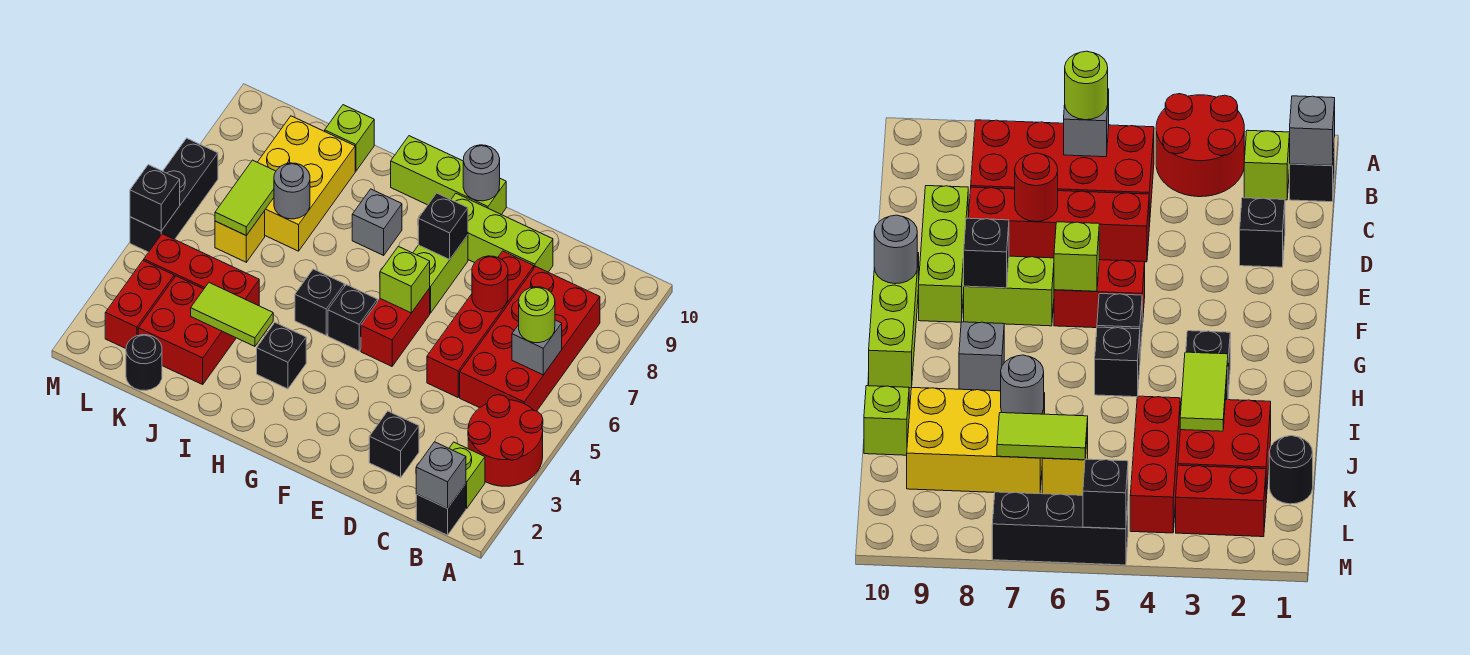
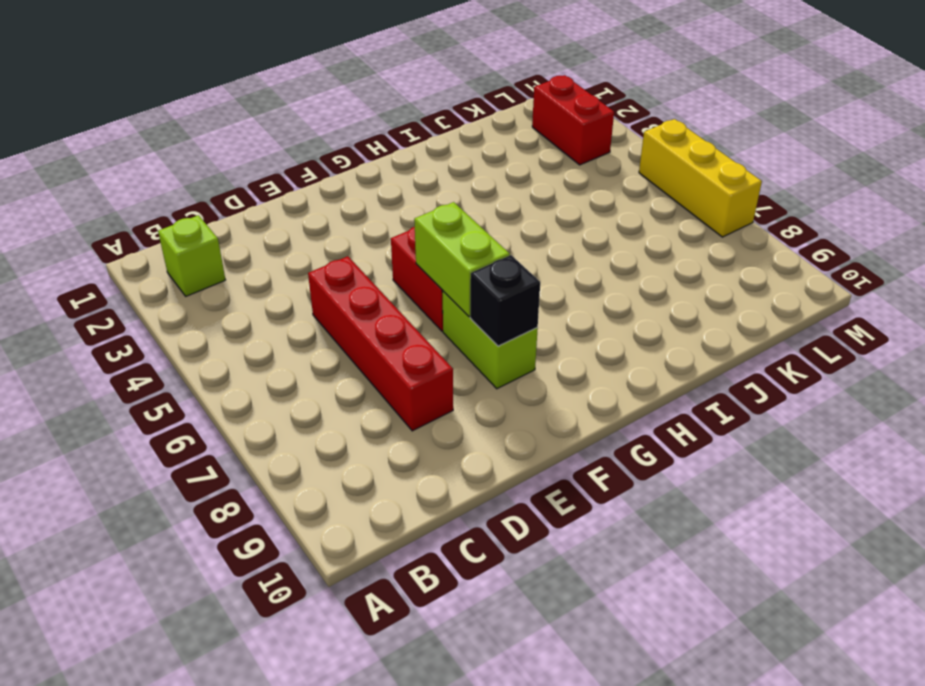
lime brick F6:F7 level 2 -> lime brick F6 level 2
yellow brick M5:M7 level 1 -> black brick M5:M7 level 1
none -> red round brick A3:B4 level 1
none -> black brick B1 level 1
none -> red brick B5:C8 level 1
none -> black brick D2 level 1

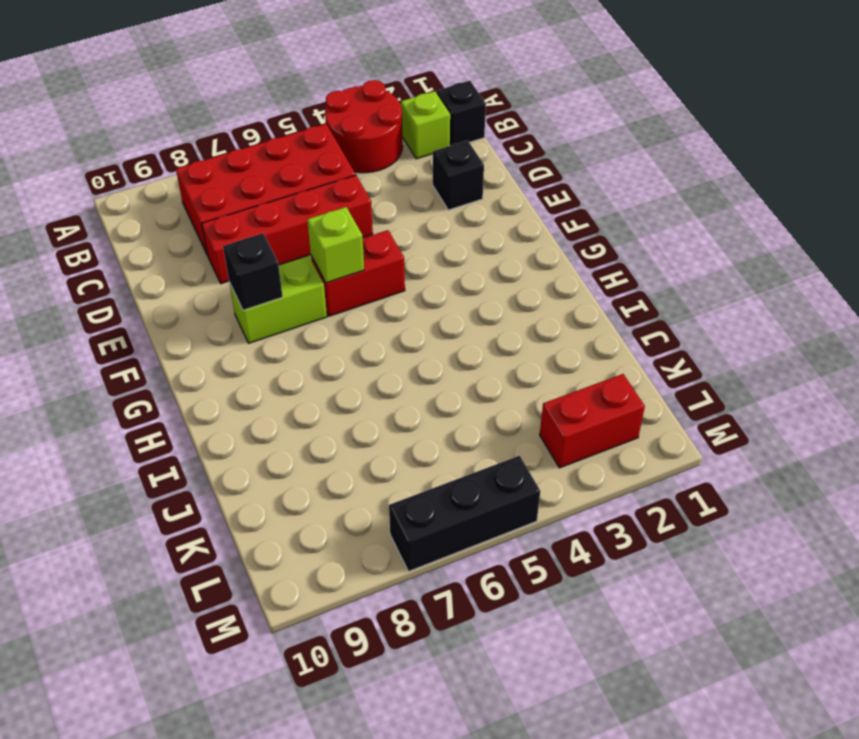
none -> lime brick D9:F9 level 1
none -> lime brick F10:H10 level 1
none -> black brick G5 level 1
none -> black brick H3 level 1

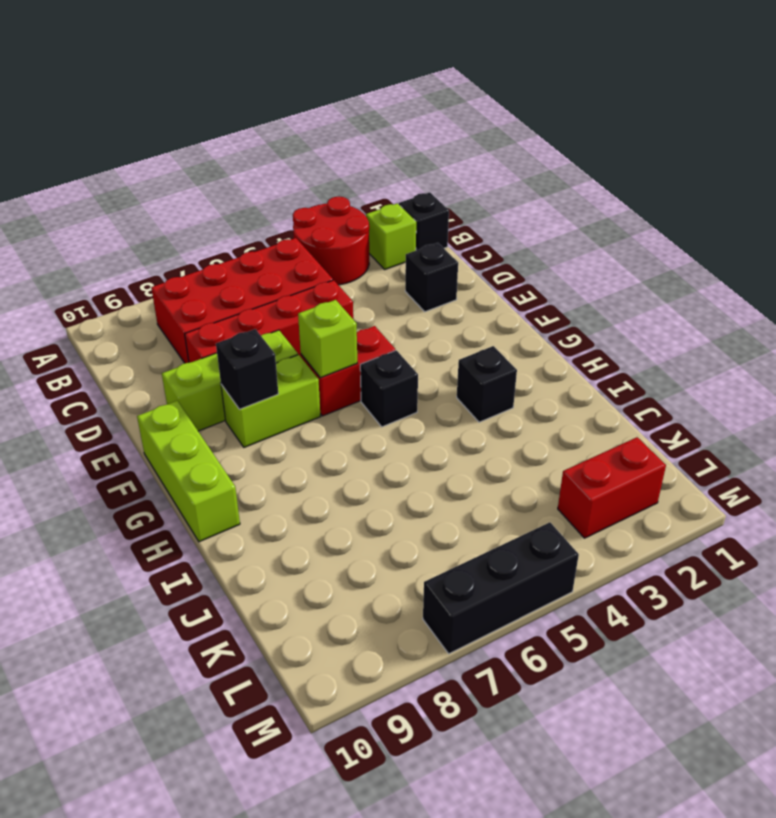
lime brick E7:E9 level 1 -> lime brick D9:F9 level 1
none -> black brick H5 level 1
none -> grey brick H8 level 1
none -> red brick J2:K3 level 1
none -> red brick J4:L4 level 1

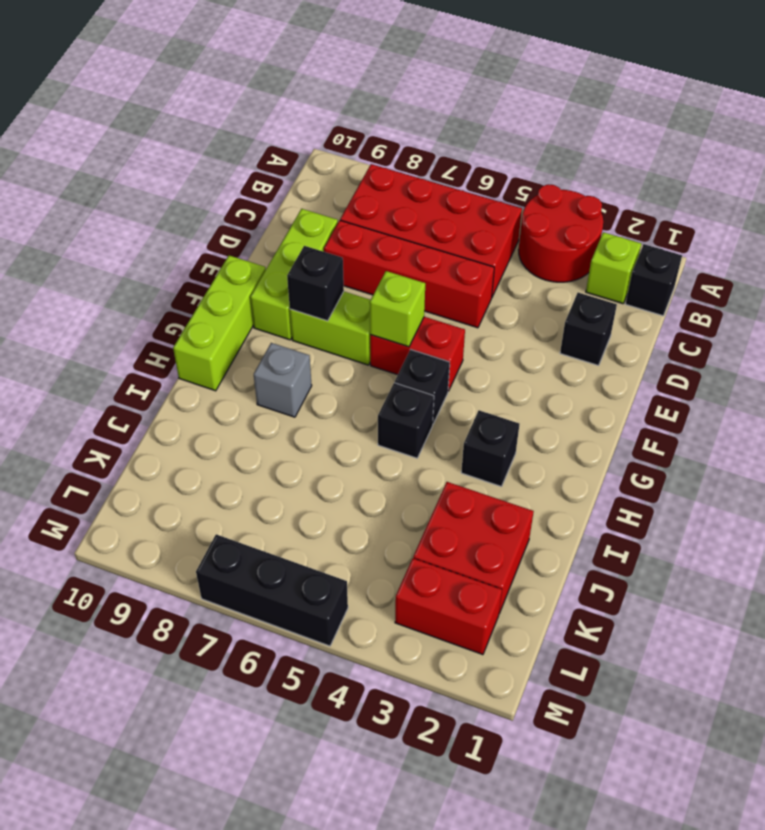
none -> red brick J4:L4 level 1
none -> yellow brick J7:K9 level 1
none -> lime brick J10 level 1
none -> black round brick K1 level 1

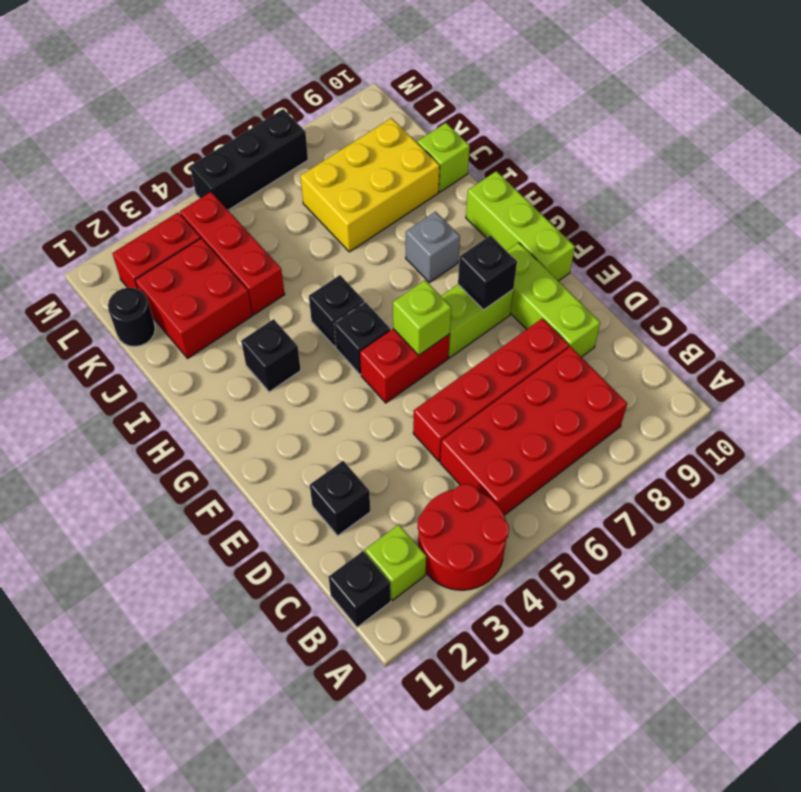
none -> yellow brick K6 level 1
none -> grey brick B1 level 2
none -> grey brick B6 level 2
none -> red round brick D7 level 2

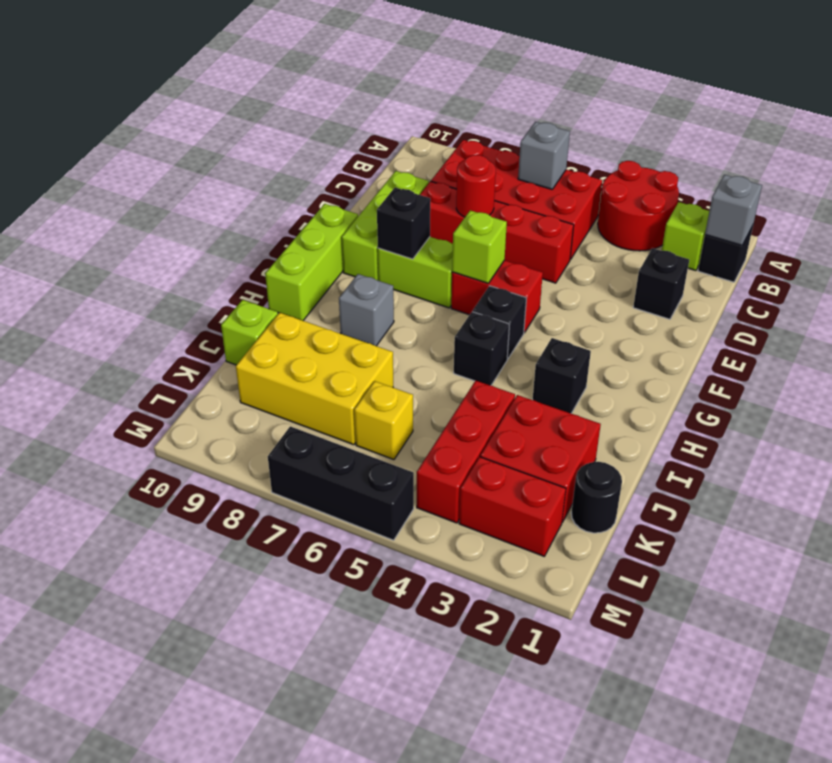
none -> grey round brick F10 level 2
none -> lime tile I3:J3 level 2
none -> grey round brick J7 level 2
none -> lime tile K6:K7 level 2

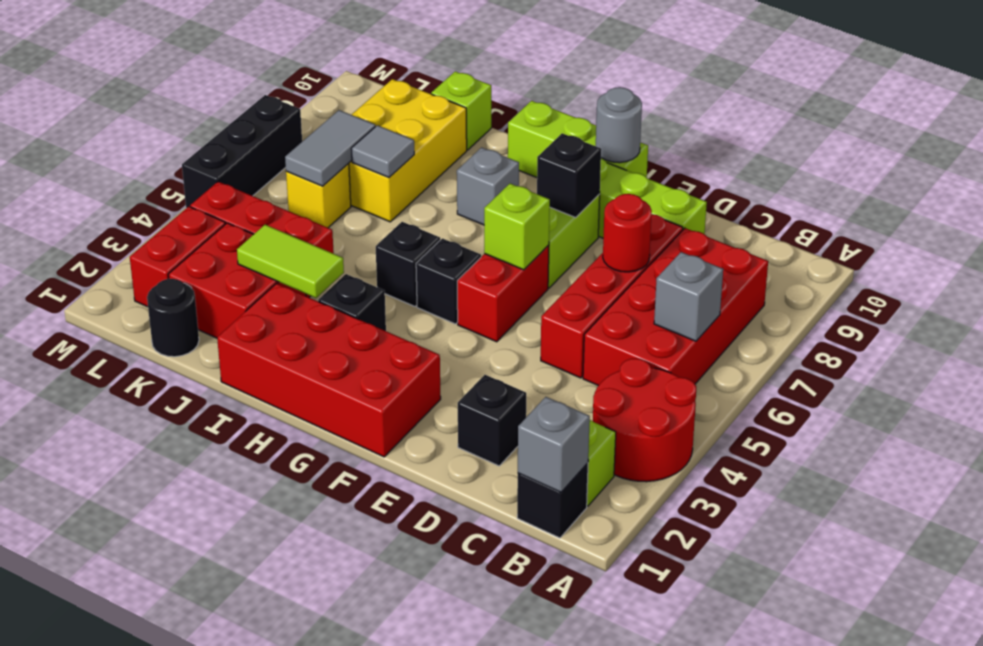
red brick F1:I2 level 1 -> none
grey tile J7 level 2 -> grey round brick J7 level 2
grey tile K6:K7 level 2 -> lime tile K6:K7 level 2
none -> black brick M5 level 2
none -> lime round brick B6 level 3

